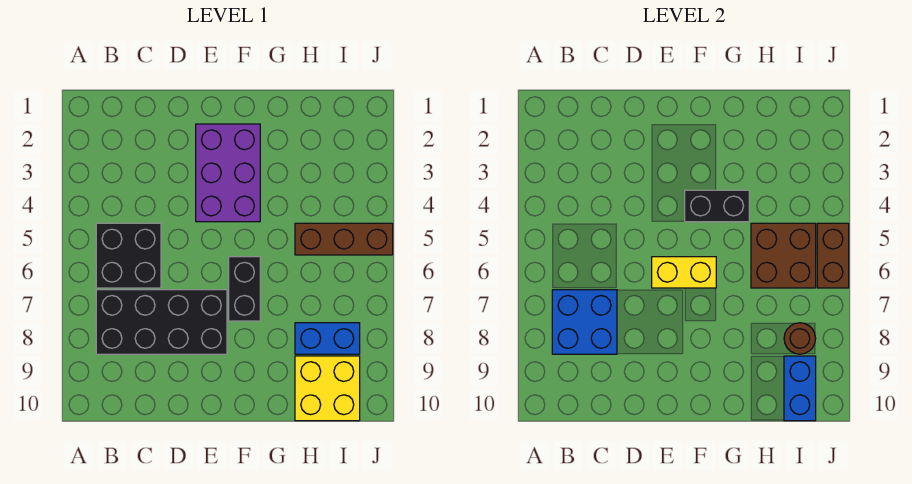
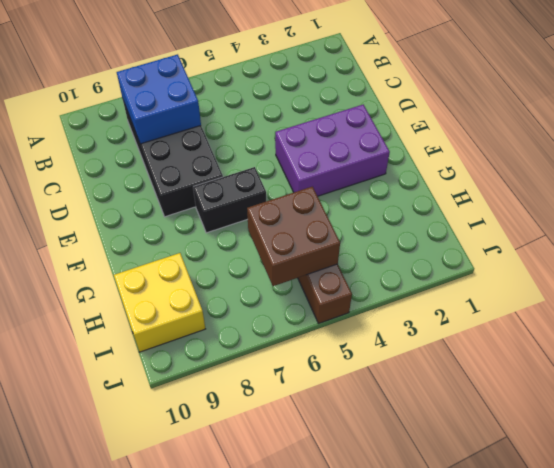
none -> black brick B5:C6 level 1
none -> blue brick H8:I8 level 1
none -> yellow brick E6:F6 level 2

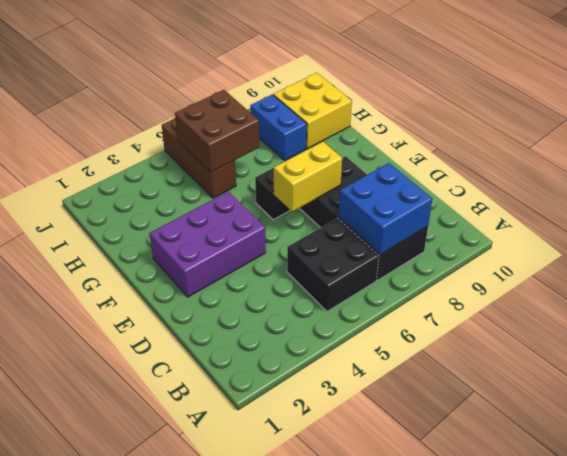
yellow brick E6:E7 level 2 -> yellow brick E6:F6 level 2
none -> black brick F4:G4 level 2
none -> brown round brick I8 level 2
none -> blue brick I9:I10 level 2

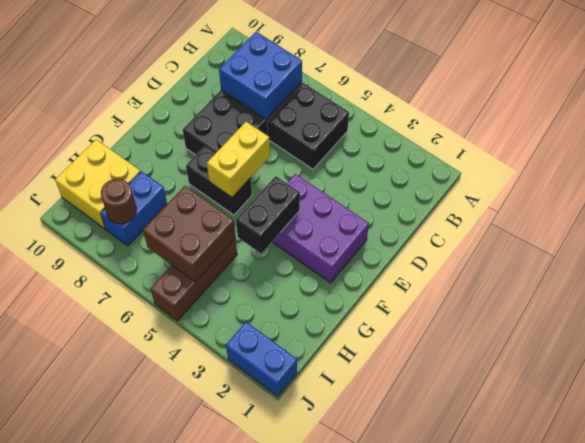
blue brick J1:J2 level 1 -> blue brick I9:I10 level 2
none -> brown brick J5:J6 level 2

